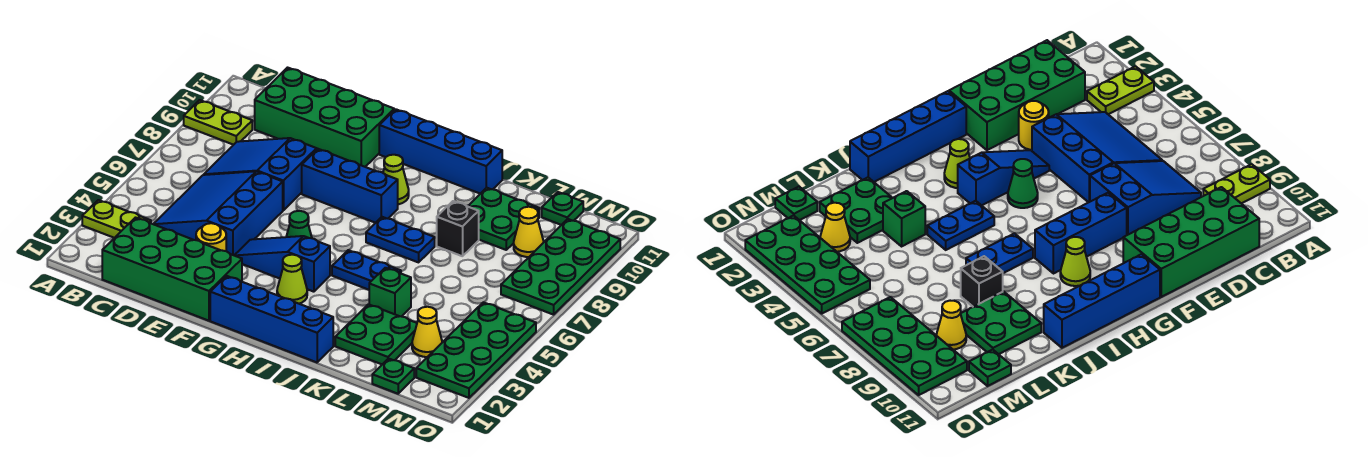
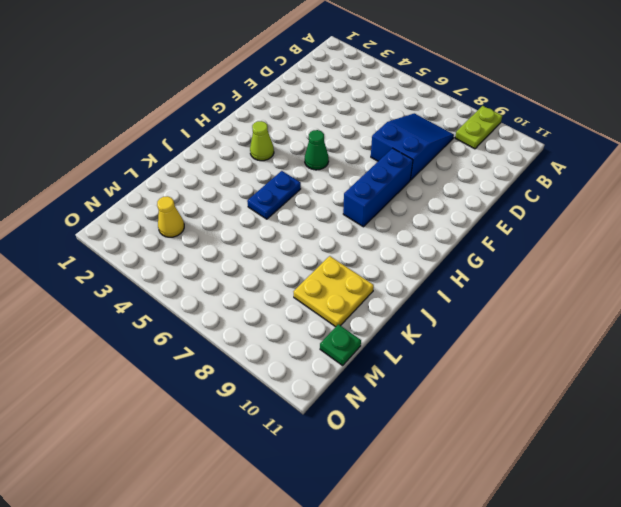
yellow plate K9:L10 level 1 -> green plate K9:L10 level 1
none -> lime plate A3:B3 level 1
none -> green brick C1:F2 level 1
none -> blue slope C4:E6 level 1 top E

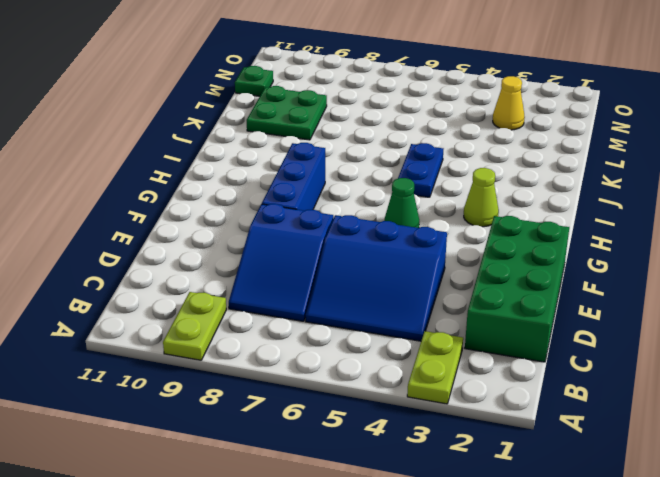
none -> green brick C10:F11 level 1
none -> yellow round brick E3 level 1
none -> blue slope F4:H4 level 1 top H

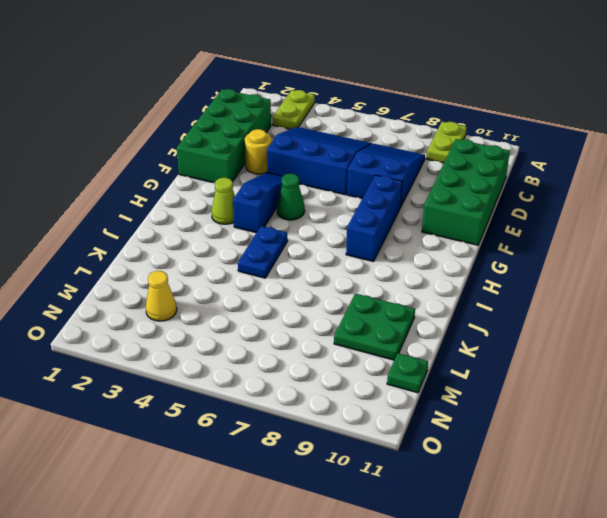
none -> blue brick G1:J1 level 1
none -> blue brick G11:J11 level 1
none -> lime cone H9 level 1

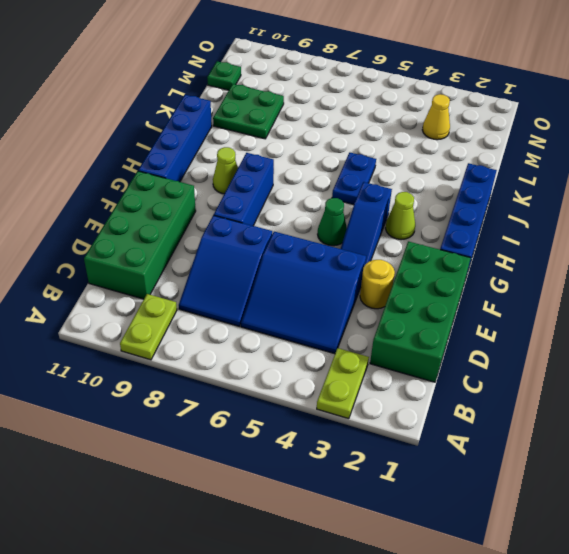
none -> blue plate I7:J7 level 1
none -> green plate K2:L3 level 1
none -> green brick K4 level 1

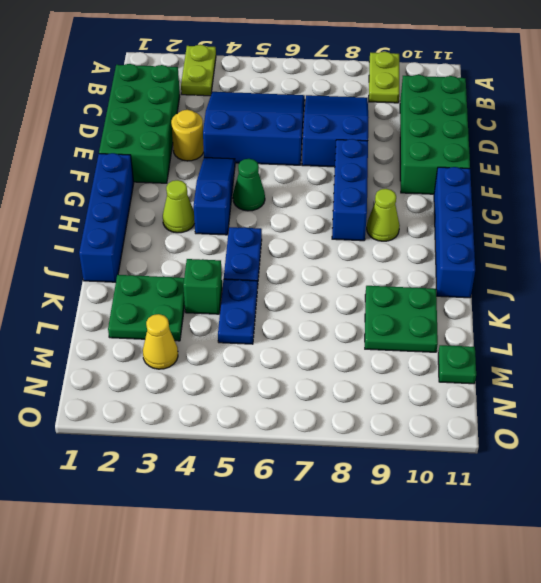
blue plate K5:L5 level 1 -> blue plate I7:J7 level 1
none -> black brick K8 level 1
none -> green plate M1 level 1
none -> yellow cone M9 level 1

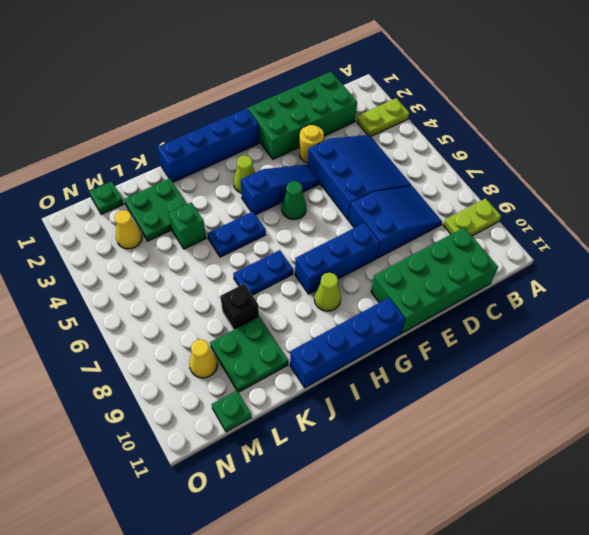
none -> green plate N2:O5 level 1
none -> green plate N7:O10 level 1

